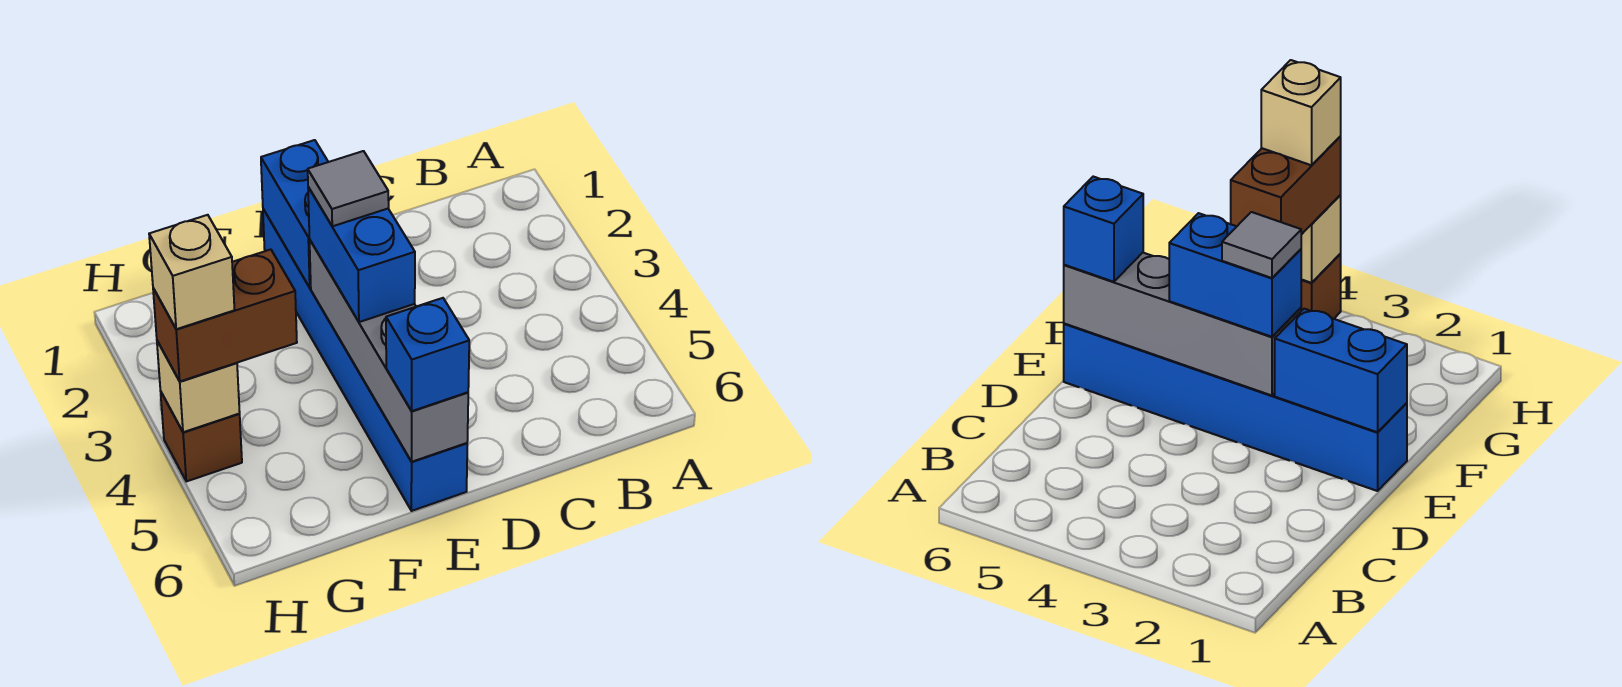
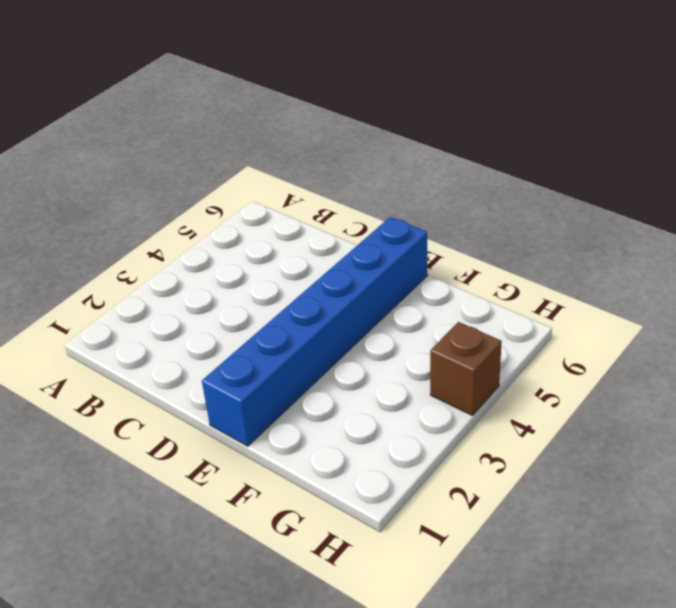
none -> blue brick E1:E2 level 2
none -> grey brick E3:E6 level 2

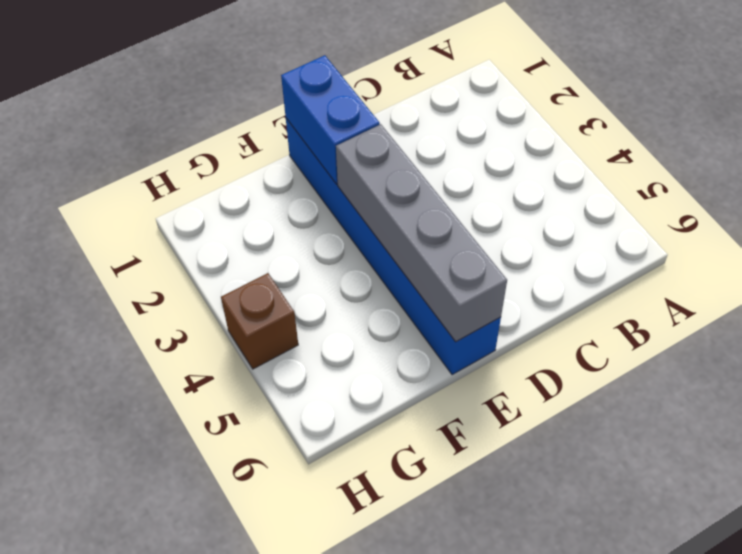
none -> tan brick H4 level 2
none -> blue brick E3:E4 level 3

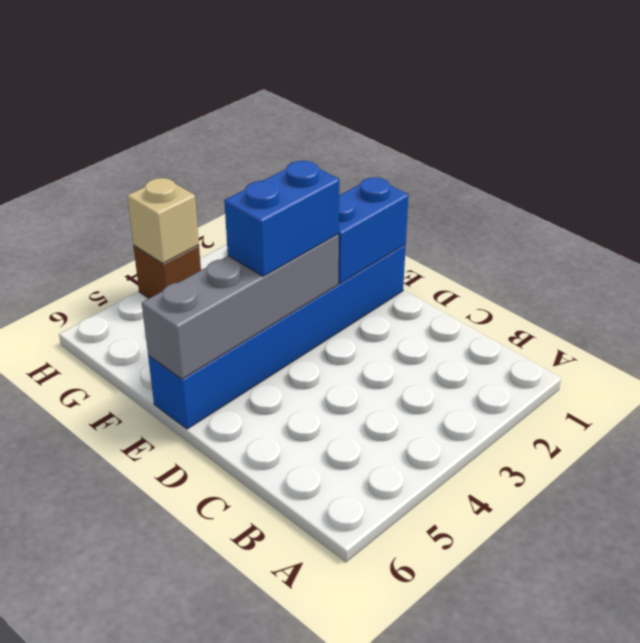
none -> blue brick E6 level 3
none -> brown brick G4:H4 level 3

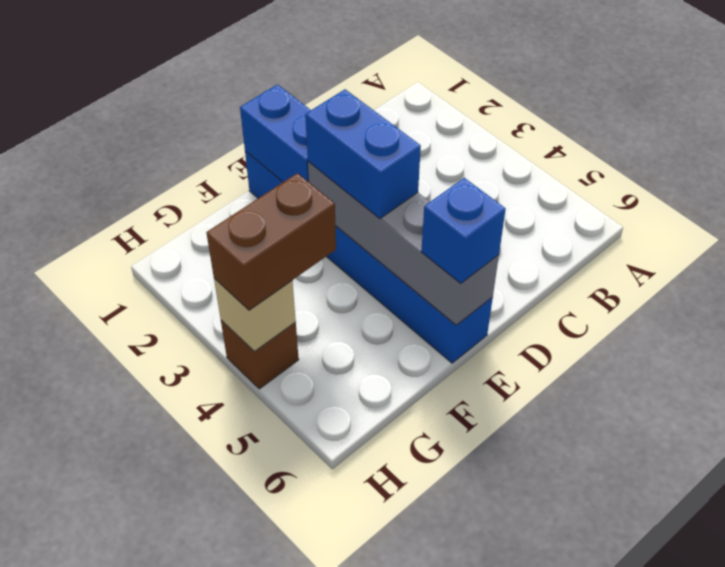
none -> grey tile E3 level 4
none -> tan brick H4 level 4

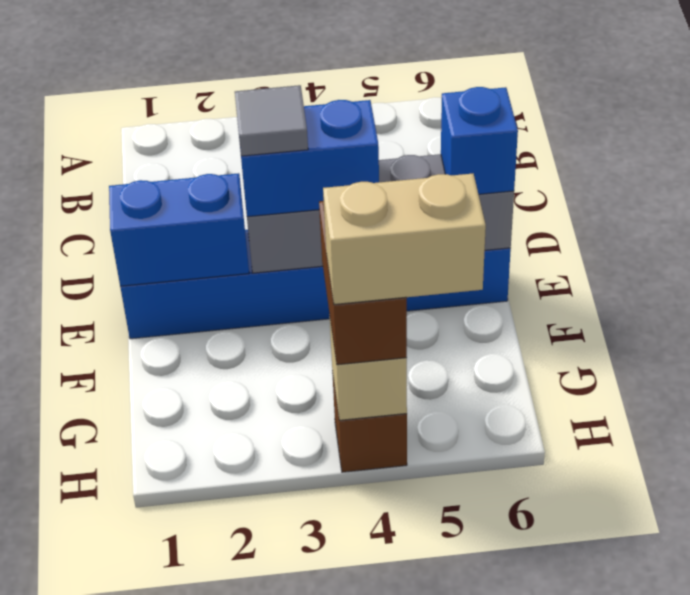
tan brick H4:H5 level 4 -> tan brick H4 level 4

